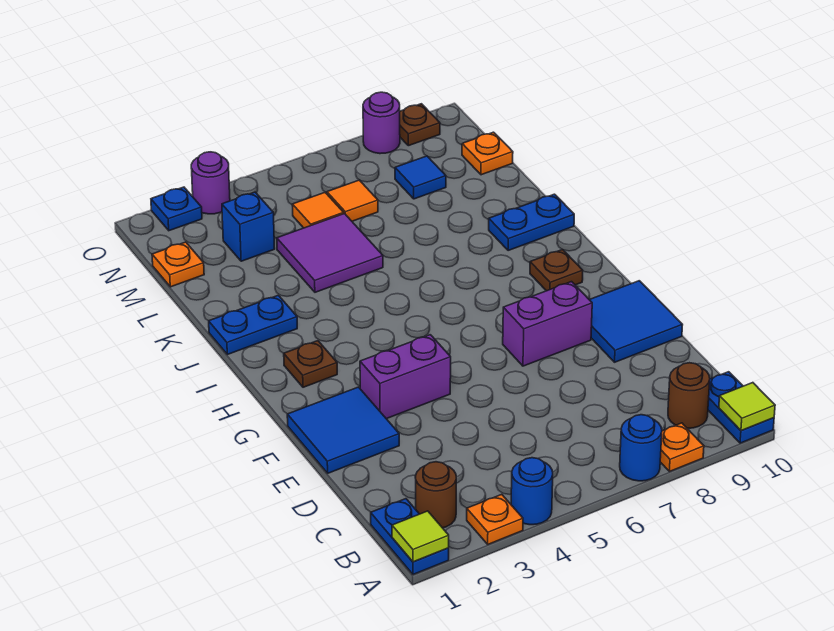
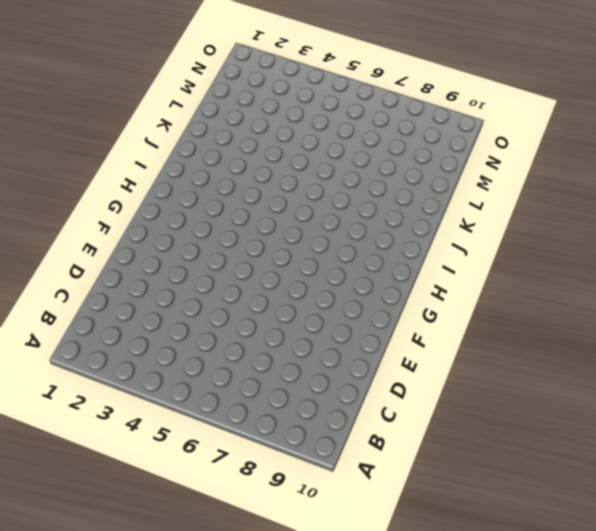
none -> blue plate A1:B1 level 1
none -> orange plate A3 level 1
none -> blue round brick A4 level 1

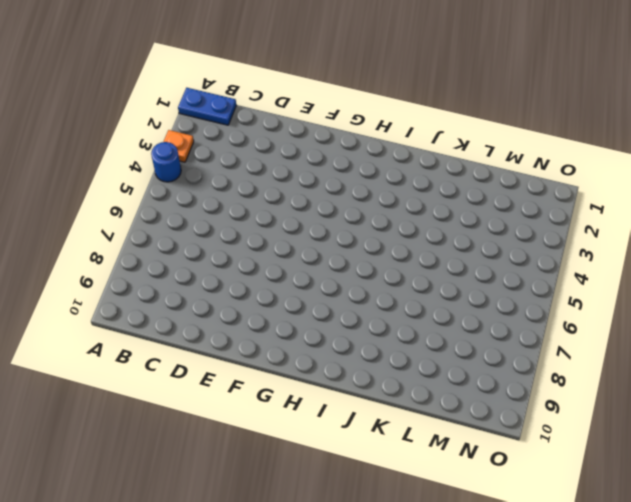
none -> blue round brick A7 level 1
none -> orange plate A8 level 1
none -> blue plate A10:B10 level 1

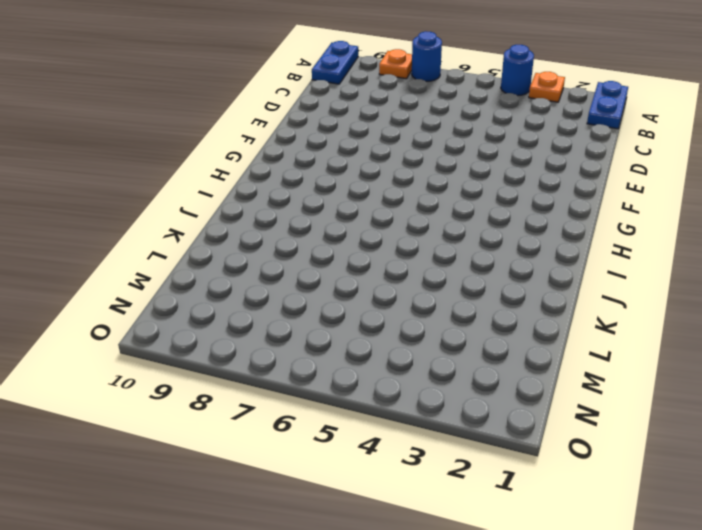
none -> brown round brick B2 level 1
none -> brown round brick B9 level 1
none -> blue tile E1:F2 level 1

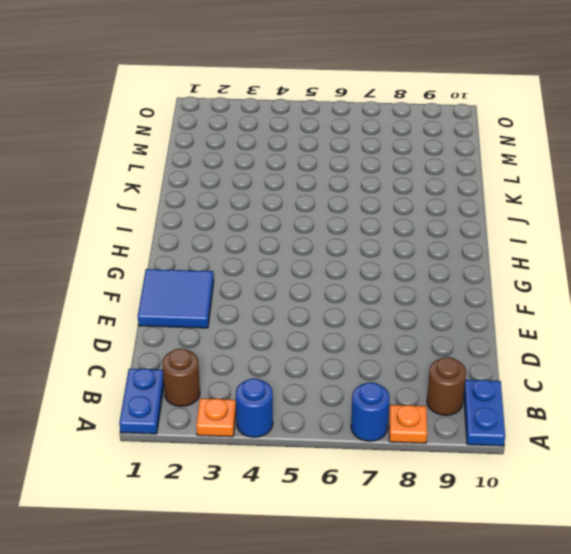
none -> blue tile E9:F10 level 1
none -> purple brick F3:F4 level 1
none -> purple brick F7:F8 level 1

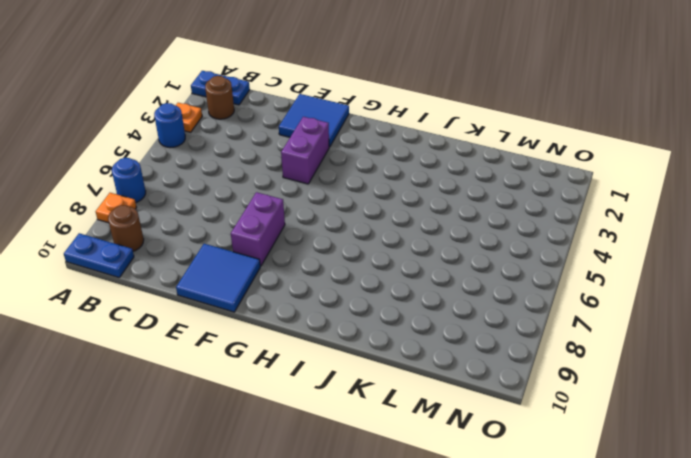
none -> brown plate H2 level 1
none -> brown plate H9 level 1
none -> blue plate J1:J2 level 1

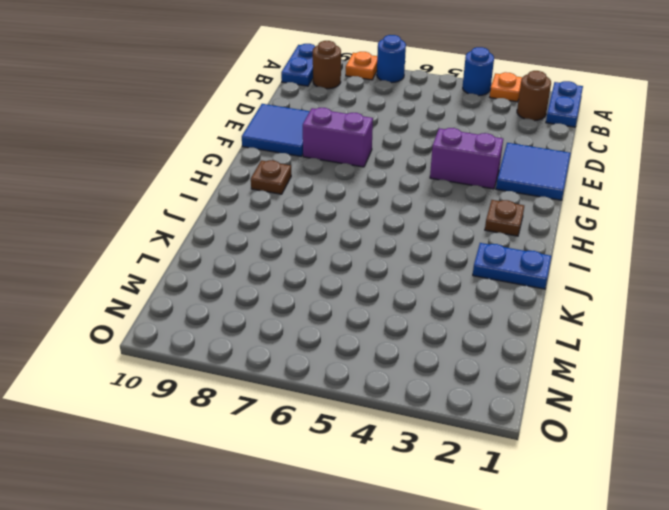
none -> blue plate J9:J10 level 1
none -> purple tile K4:L5 level 1
none -> orange plate M1 level 1

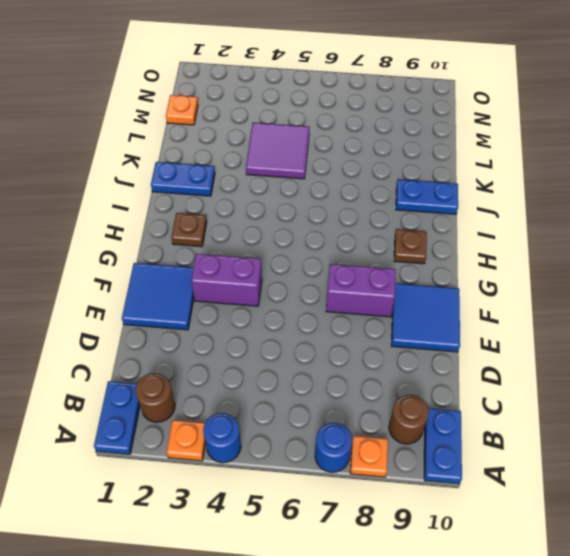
none -> blue brick M3 level 1
none -> orange tile M5 level 1
none -> orange tile M6 level 1

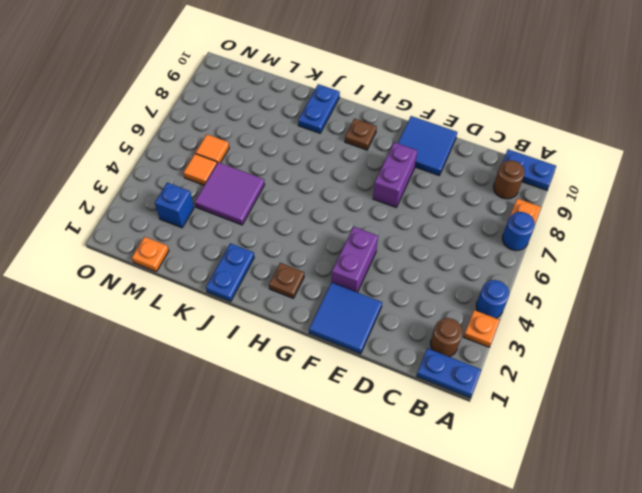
none -> blue tile M8 level 1
none -> orange plate M10 level 1
none -> blue plate O2 level 1

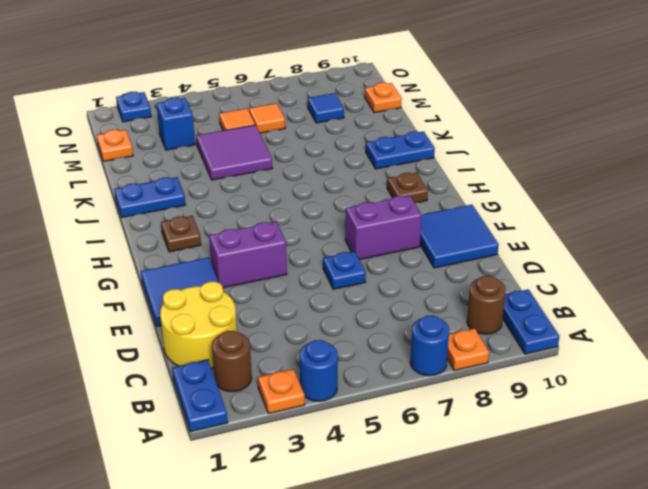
yellow round brick C1:D2 level 1 -> none
blue plate E6 level 1 -> none
none -> purple round brick O3 level 1
none -> purple round brick O8 level 1
none -> brown plate O9 level 1

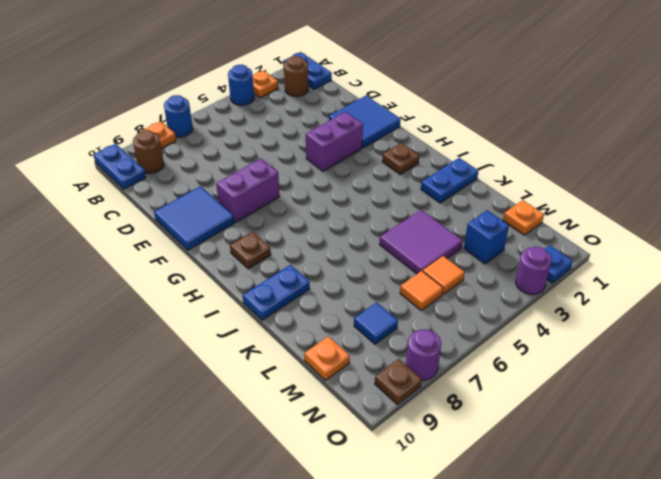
none -> lime tile A1 level 2
none -> lime tile A10 level 2

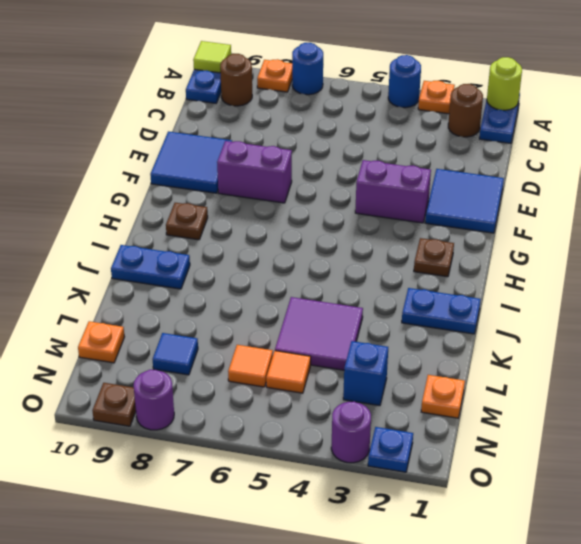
lime round brick A1 level 2 -> lime tile A1 level 2

